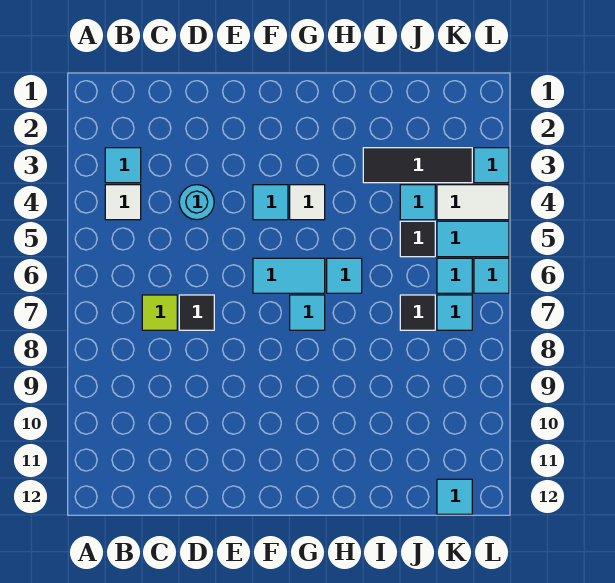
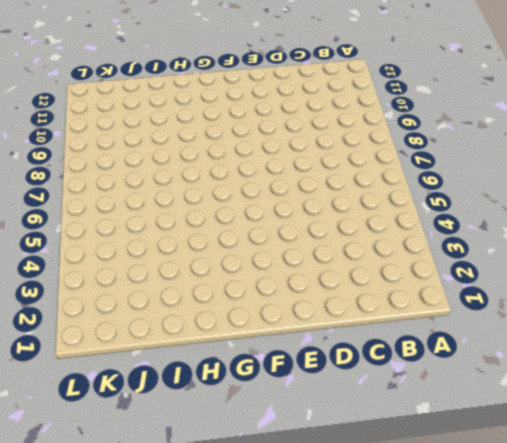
none -> cyan tile B3 level 1
none -> white tile B4 level 1
none -> lime tile C7 level 1

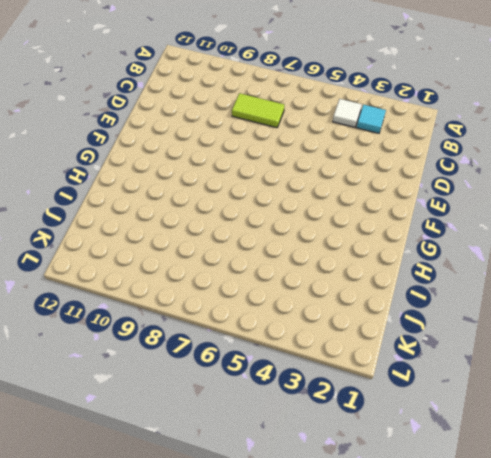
lime tile C7:C8 level 1 -> lime tile C7 level 1
none -> cyan round brick D4 level 1
none -> black tile D7 level 1
none -> cyan tile F4 level 1

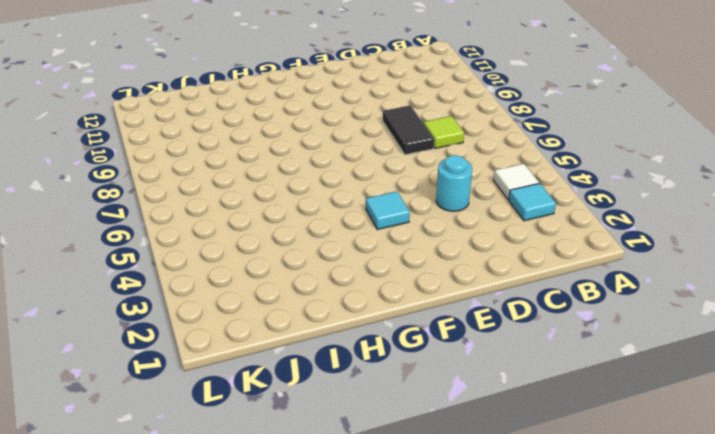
black tile D7:D8 level 1 -> black tile D7 level 1
none -> cyan tile F6:G6 level 1
none -> white tile G4 level 1
none -> cyan tile G7 level 1

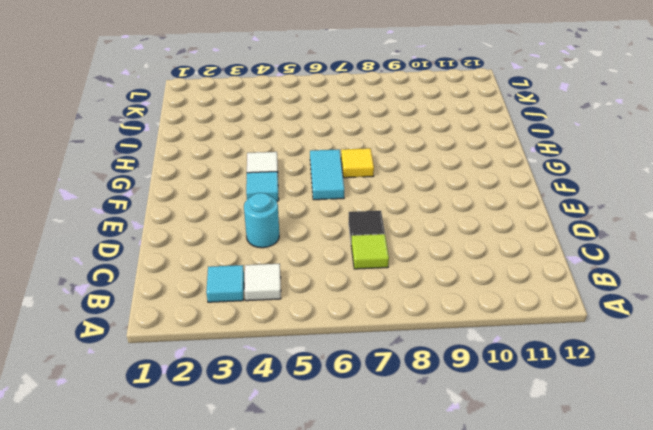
yellow tile G7 level 1 -> cyan tile G7 level 1
none -> cyan tile H6 level 1
none -> black tile I3:K3 level 1
none -> cyan tile J4 level 1

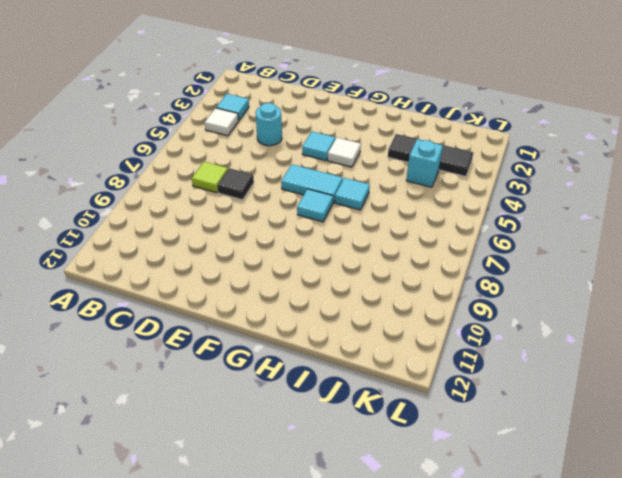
cyan brick J4 level 1 -> cyan tile J4 level 1
none -> black tile J5 level 1
none -> black tile J7 level 1
none -> white tile K4:L4 level 1

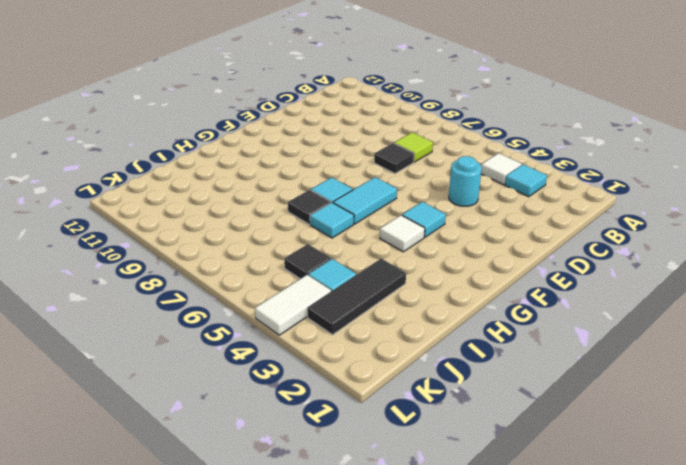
black tile H7 level 1 -> black tile J7 level 1
none -> cyan tile K5:L5 level 1
none -> cyan tile K6 level 1
none -> cyan tile K7 level 1

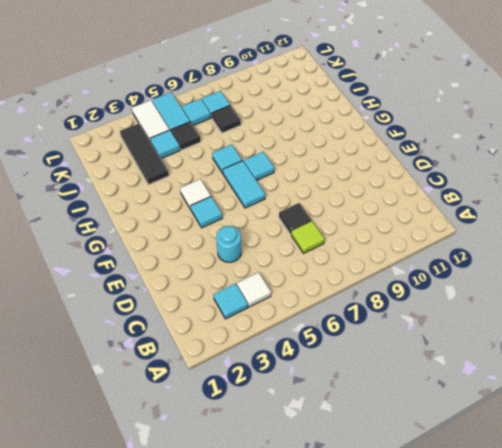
none -> cyan tile K12 level 1
none -> cyan tile L3 level 1
none -> cyan tile L6 level 1

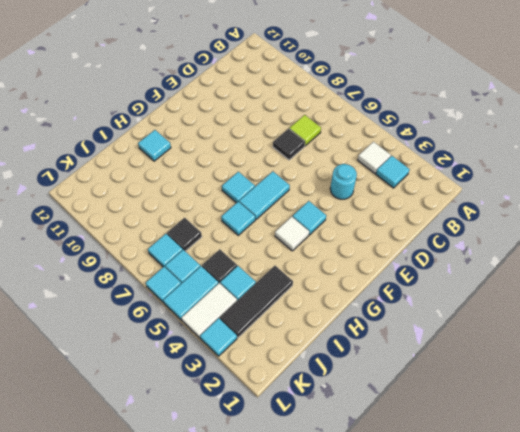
cyan tile H11 level 1 -> cyan tile K12 level 1

